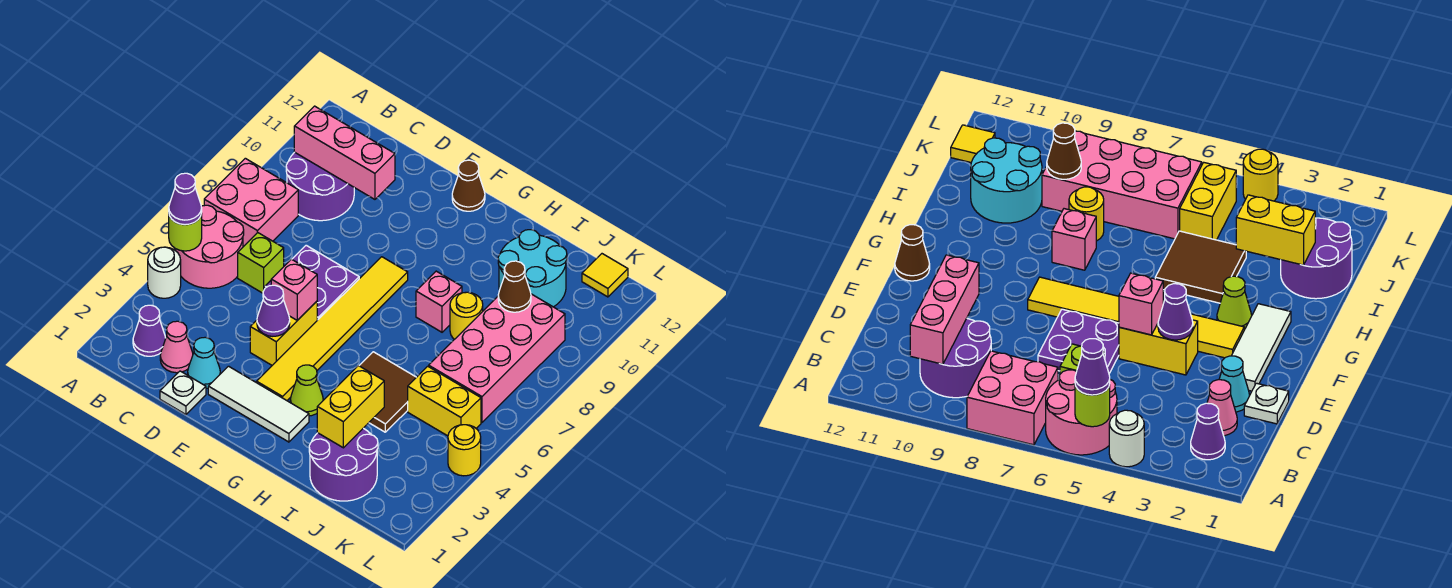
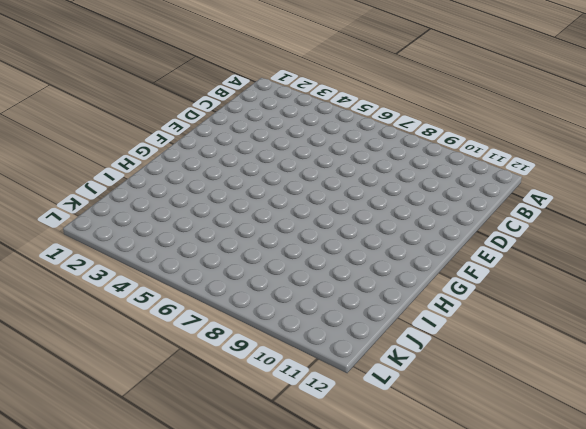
none -> white round brick A4 level 1
none -> pink round brick A5:B6 level 1
none -> pink brick A7:B8 level 1
none -> purple cone B2 level 1

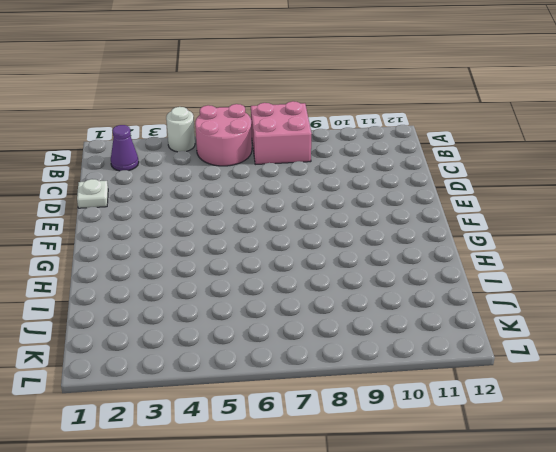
none -> purple round brick B9:C10 level 1
none -> pink cone C2 level 1
none -> lime brick C6 level 1
none -> cyan cone D2 level 1

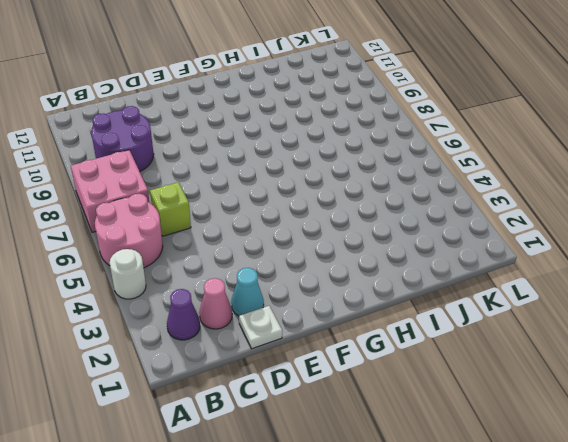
none -> purple plate D6:E7 level 1
none -> white tile E2:G2 level 1
none -> yellow brick E4:E5 level 1
none -> yellow tile F3:F8 level 1

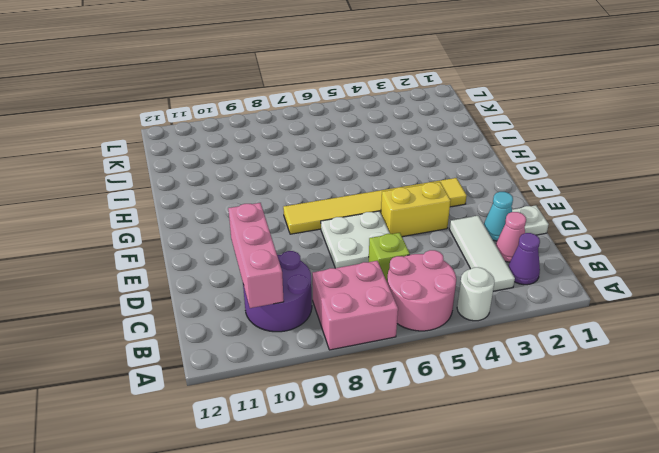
white tile B3:D3 level 1 -> white tile E2:G2 level 1
white plate D6:E7 level 1 -> purple plate D6:E7 level 1
none -> brown cone F12 level 1
none -> lime cone G3 level 1
none -> brown tile H4:I5 level 1
none -> pink brick H8 level 1

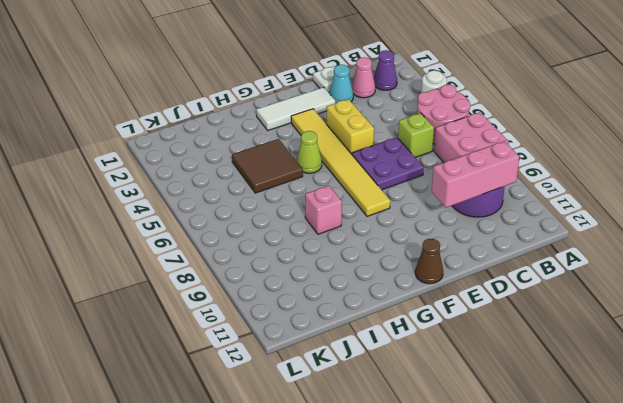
lime cone G5 level 1 -> lime cone G3 level 1
none -> purple round brick I1:J2 level 1
none -> yellow round brick I8 level 1
none -> cyan round brick I10:J11 level 1
none -> yellow brick J5:K5 level 1

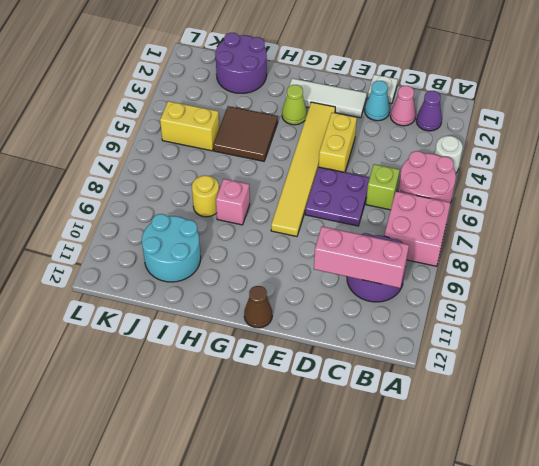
none -> pink brick J6:K9 level 1
none -> yellow tile K12 level 1
none -> yellow round brick L4 level 1
none -> lime round brick A5 level 2

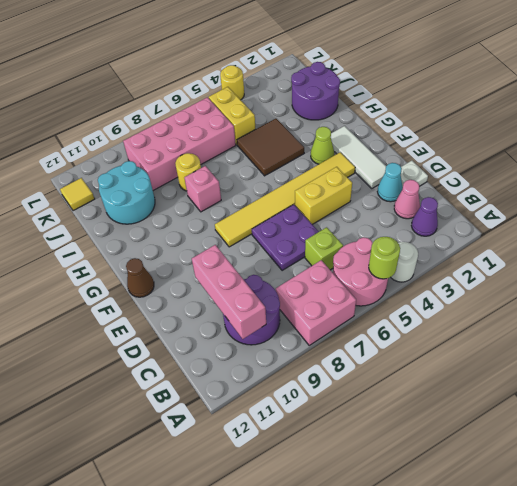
none -> purple cone E4 level 2
none -> pink brick E5 level 2
none -> yellow brick I2:I3 level 2
none -> brown cone J9 level 2

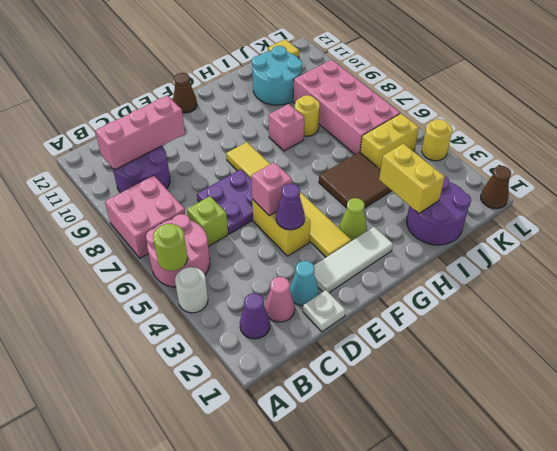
brown cone L1 level 1 -> brown cone J9 level 2
none -> purple cone A5 level 3

